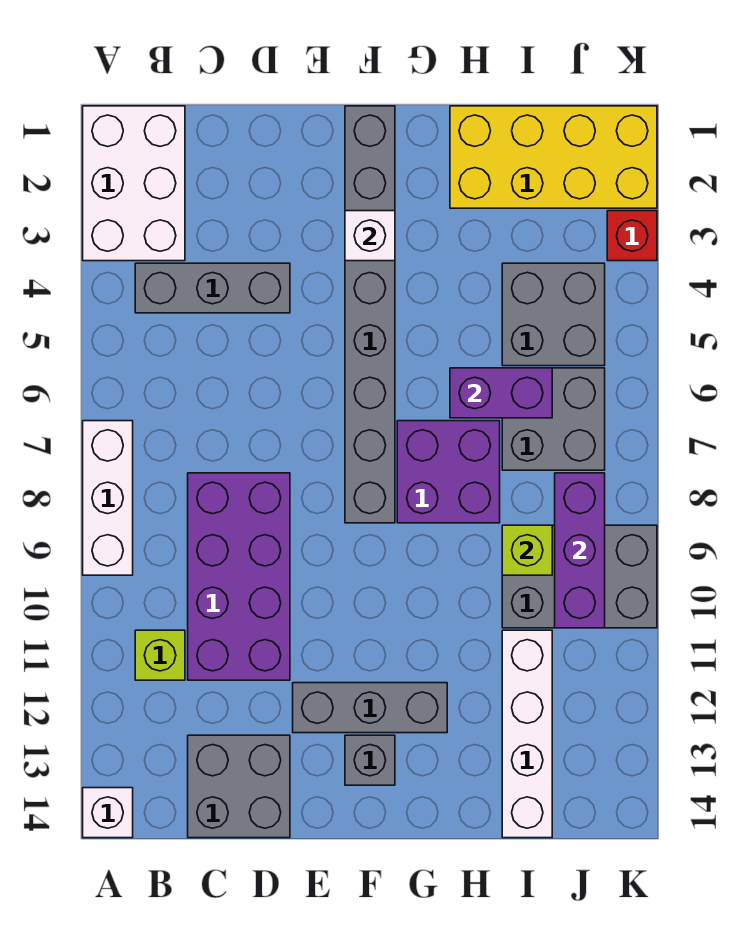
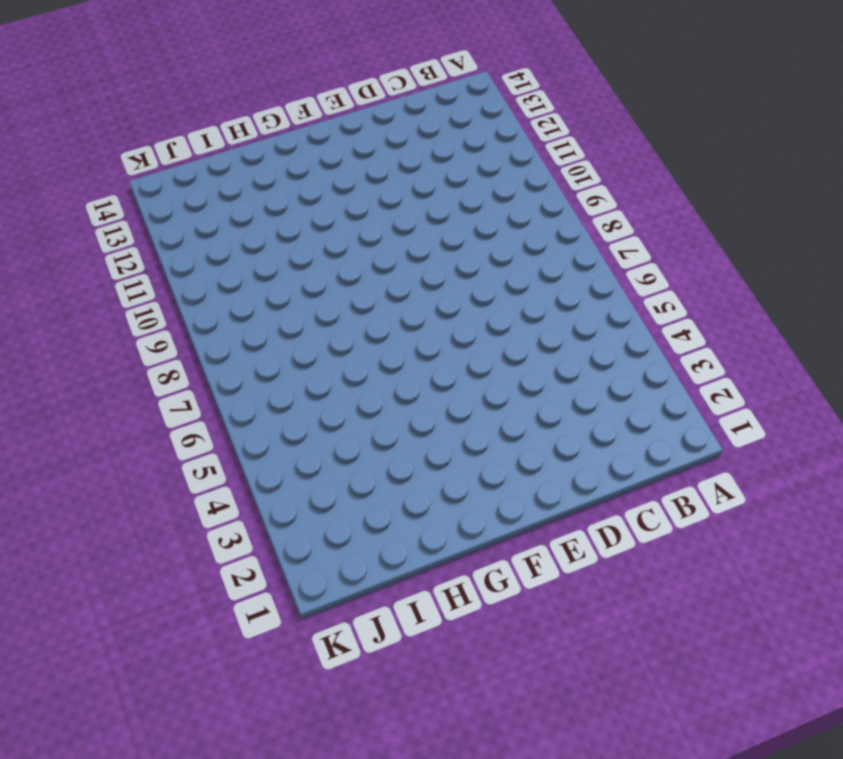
none -> white brick A1:B3 level 1
none -> white brick A7:A9 level 1
none -> white brick A14 level 1

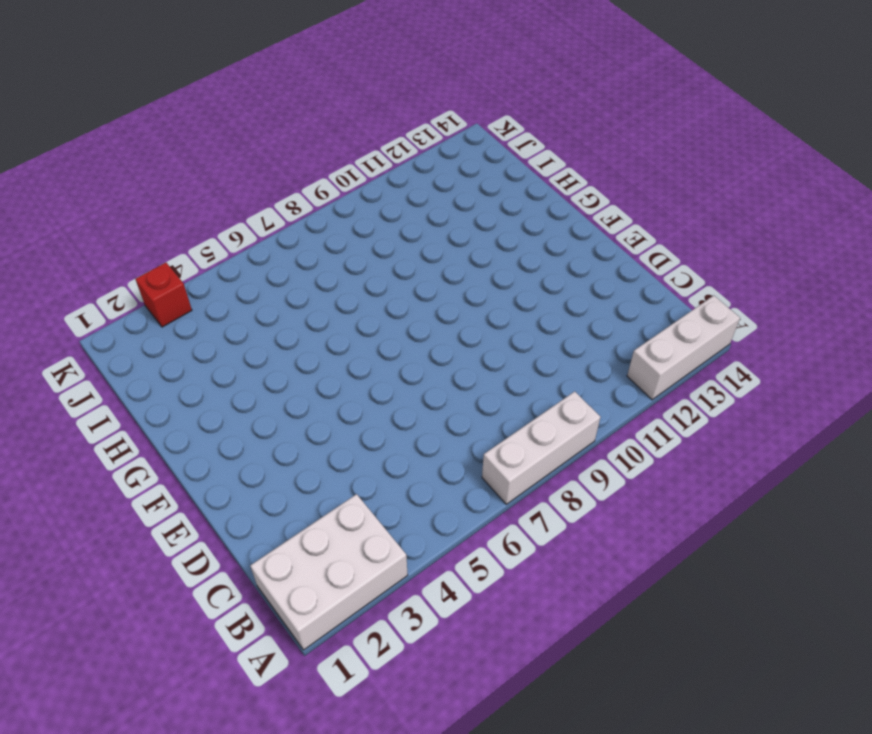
white brick A12:A14 level 1 -> white brick A14 level 1
none -> grey brick B4:D4 level 1
none -> lime brick B11 level 1
none -> purple brick C8:D11 level 1

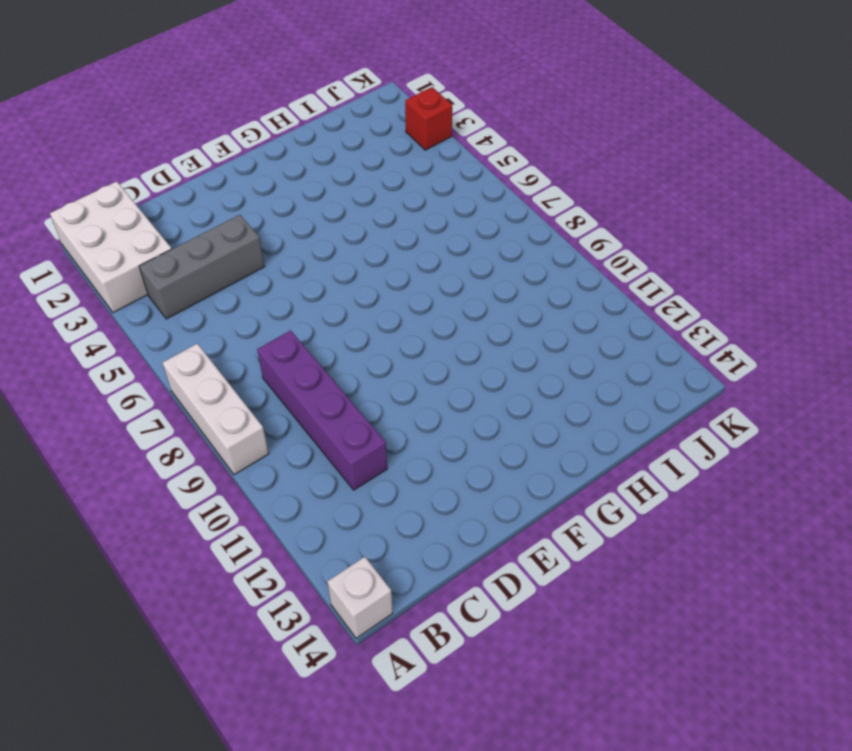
purple brick C8:C11 level 1 -> purple brick C8:D11 level 1
none -> lime brick B11 level 1
none -> grey brick C13:D14 level 1
none -> grey brick E12:G12 level 1

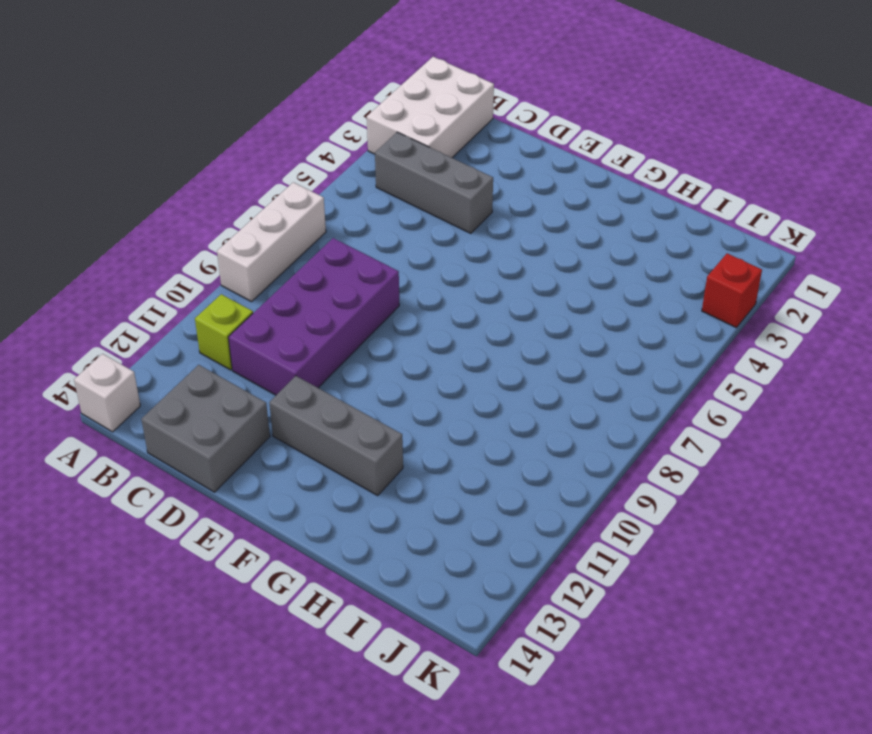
none -> grey brick F1:F8 level 1
none -> grey brick F13 level 1
none -> purple brick G7:H8 level 1

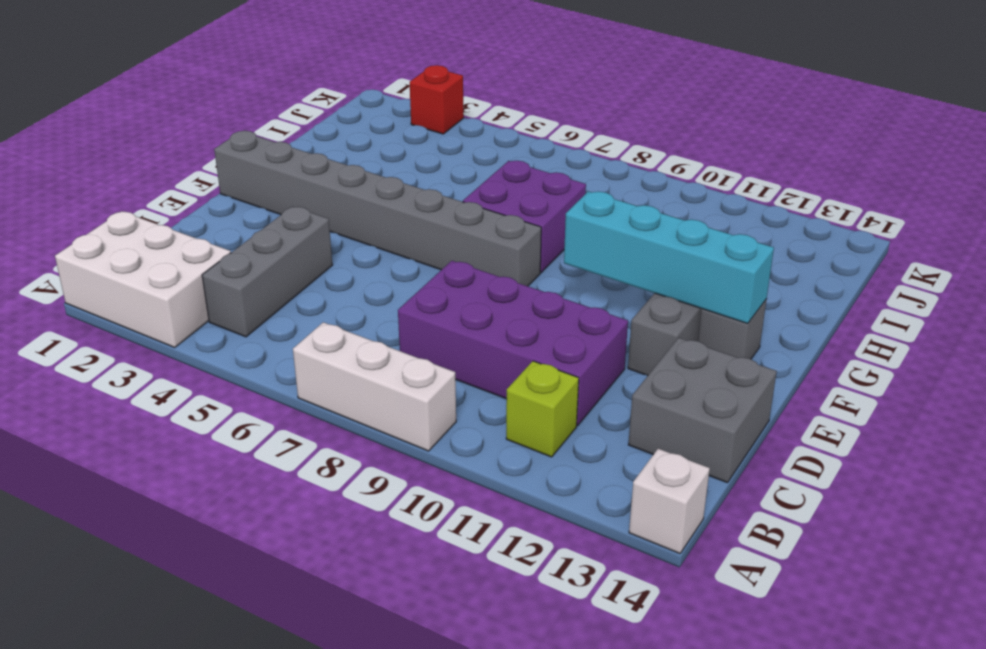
cyan brick F10:F13 level 2 -> none
none -> yellow brick H1:K2 level 1
none -> grey brick I4:J5 level 1
none -> grey brick I6:J7 level 1

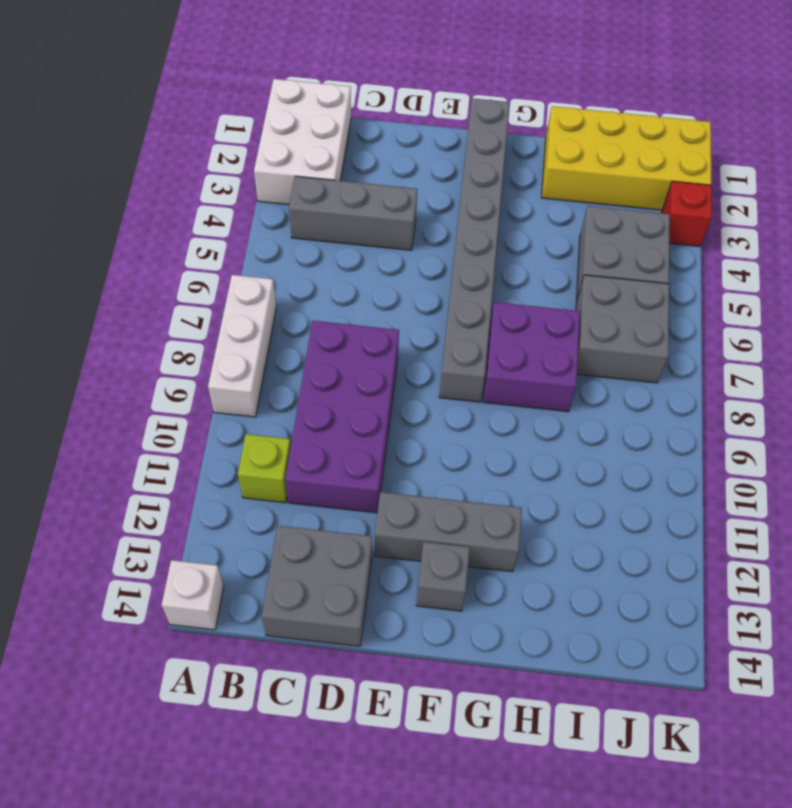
none -> grey brick I9:K10 level 1
none -> white brick I11:I14 level 1
none -> white brick F3 level 2

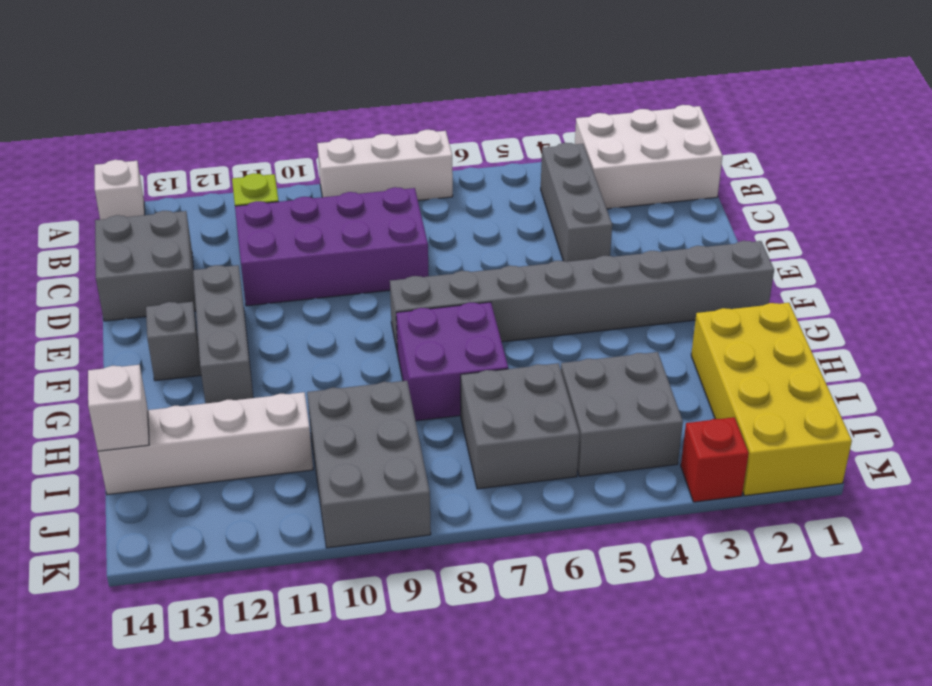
white brick I14 level 2 -> white brick F3 level 2
none -> purple brick H6:I6 level 2
none -> lime brick I9 level 2
none -> purple brick J8:J10 level 2

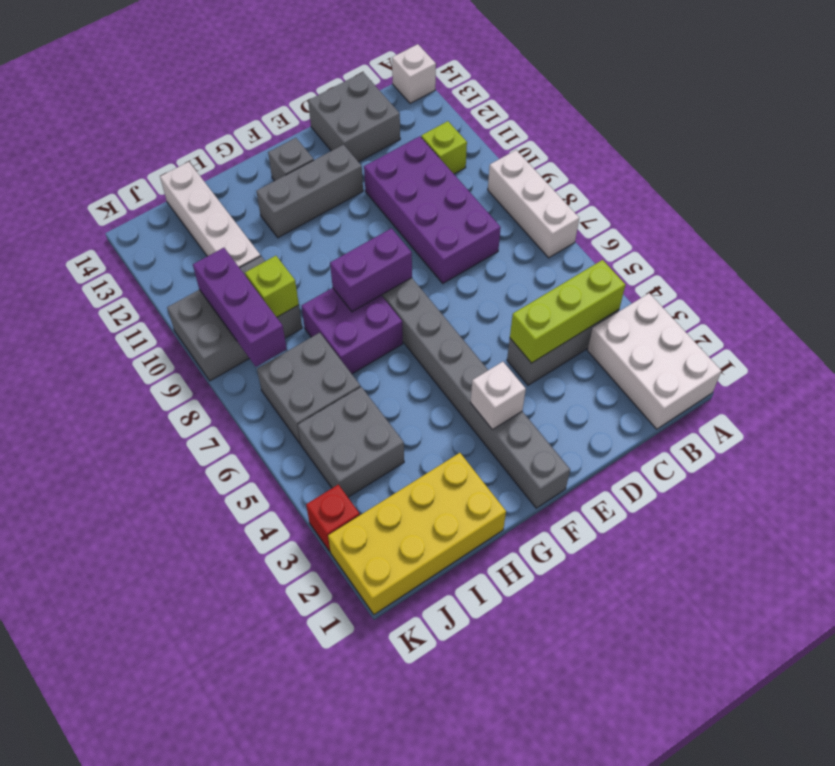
lime brick B4:D4 level 2 -> none
purple brick F8:G8 level 2 -> purple brick H6:I6 level 2

